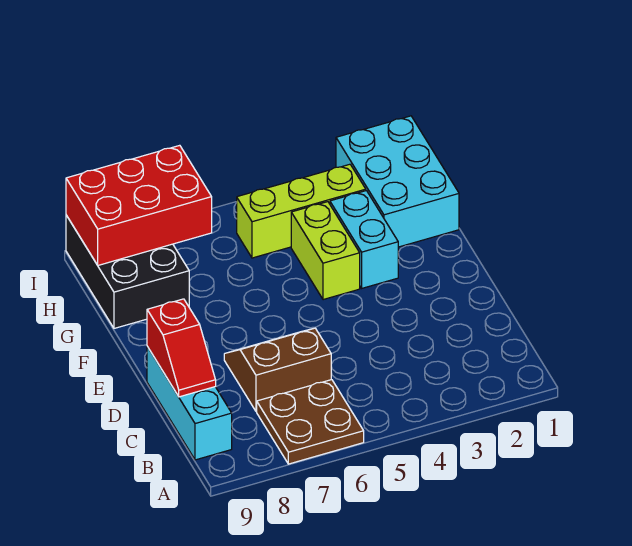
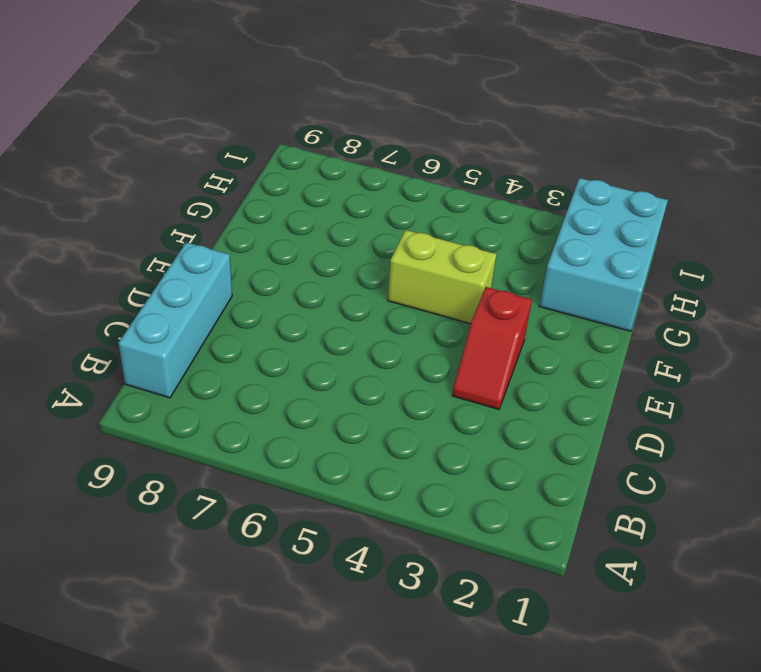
red slope D3:E3 level 1 top E -> red slope C9:D9 level 2 top D
lime brick F4:F5 level 1 -> lime brick F4:G4 level 1
none -> brown plate A6:B7 level 1
none -> brown slope C6:D7 level 1 top C

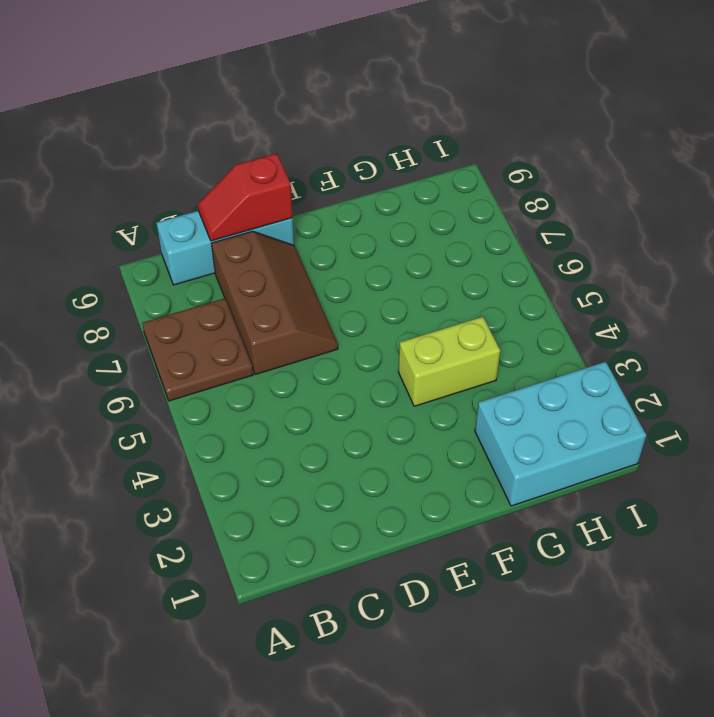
brown slope C6:D8 level 1 top C -> brown slope C6:D7 level 1 top C
none -> cyan brick F3:G3 level 1
none -> black brick G8:I9 level 1

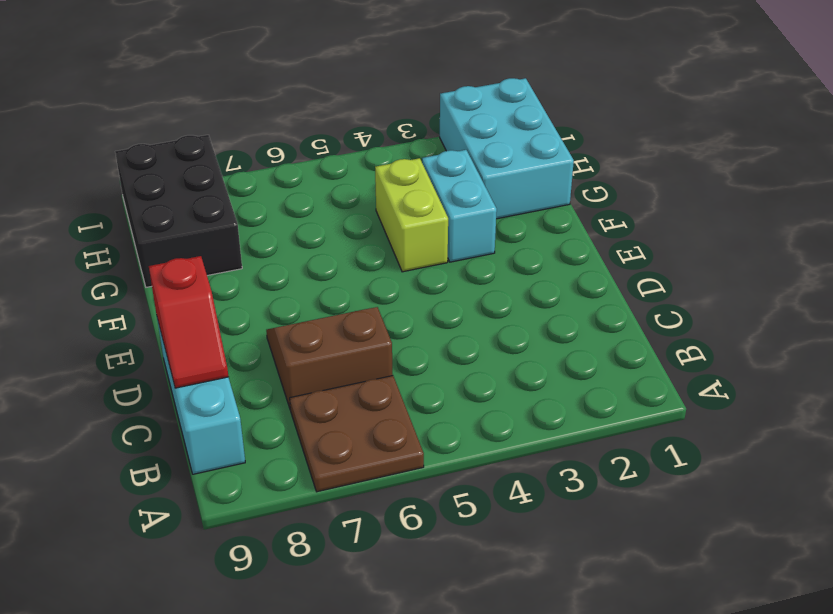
none -> lime brick H3:H5 level 1
none -> red brick H7:I9 level 2

